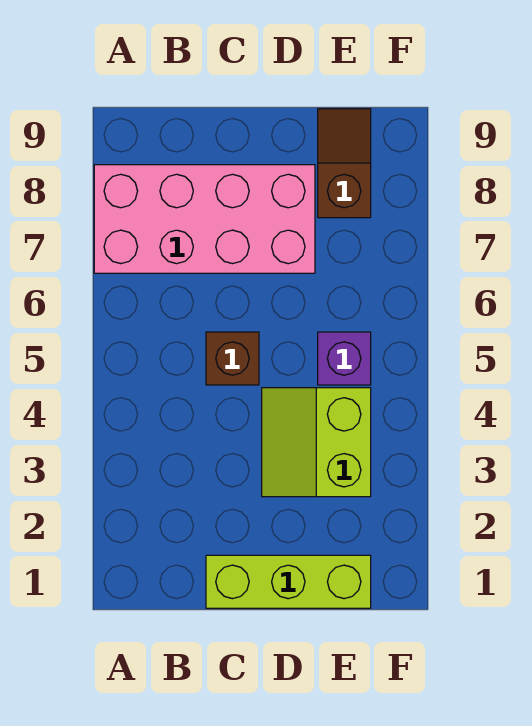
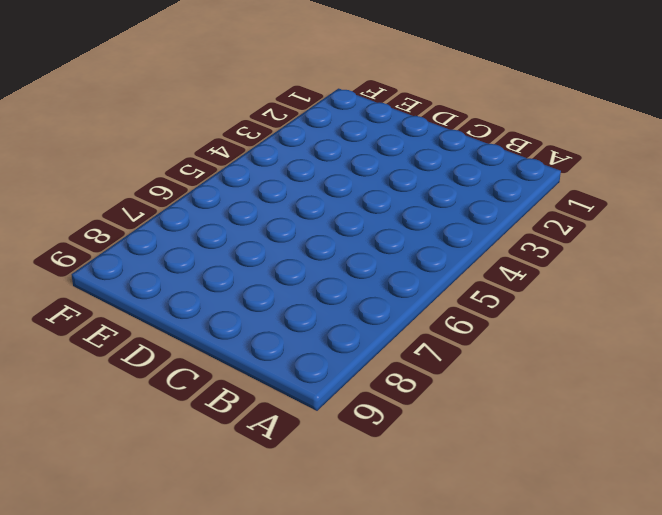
none -> pink brick A7:D8 level 1
none -> lime brick C1:E1 level 1

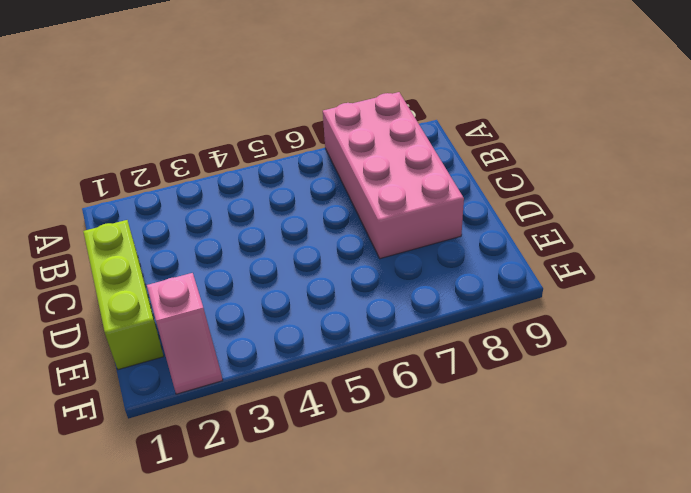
pink slope E2:F2 level 1 top E -> none
none -> brown brick C5 level 1
none -> lime slope D3:E4 level 1 top E

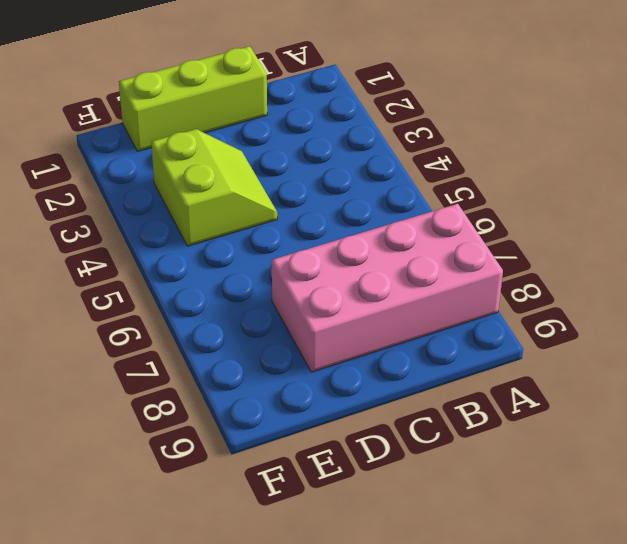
none -> brown brick C5 level 1
none -> purple brick E5 level 1

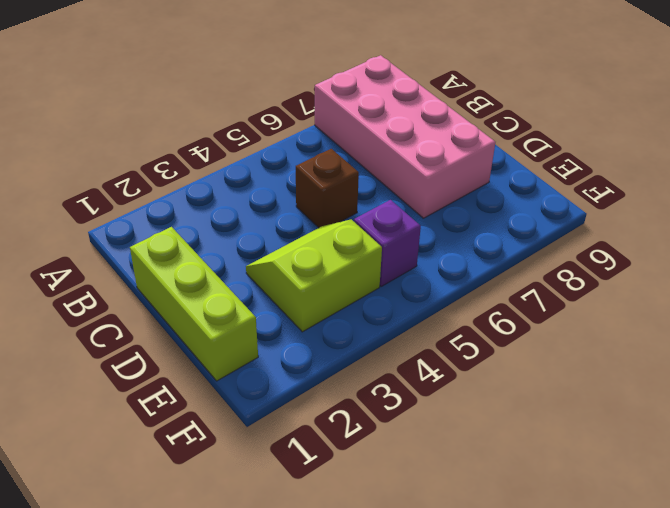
none -> brown slope E8:E9 level 1 top 8

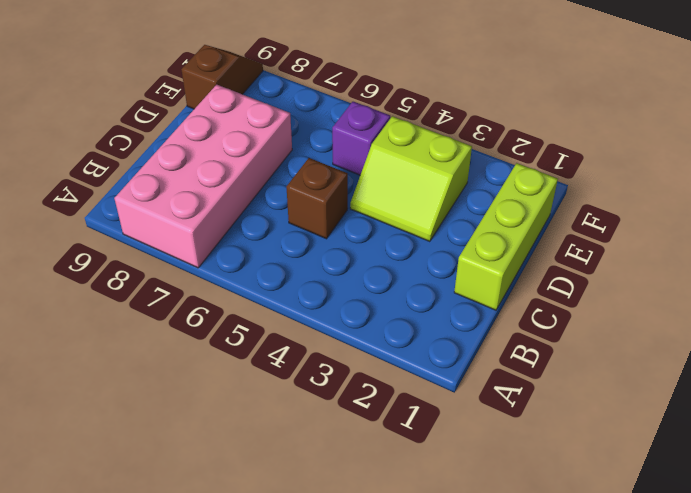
brown slope E9:F9 level 1 top E -> brown slope E8:E9 level 1 top 8

